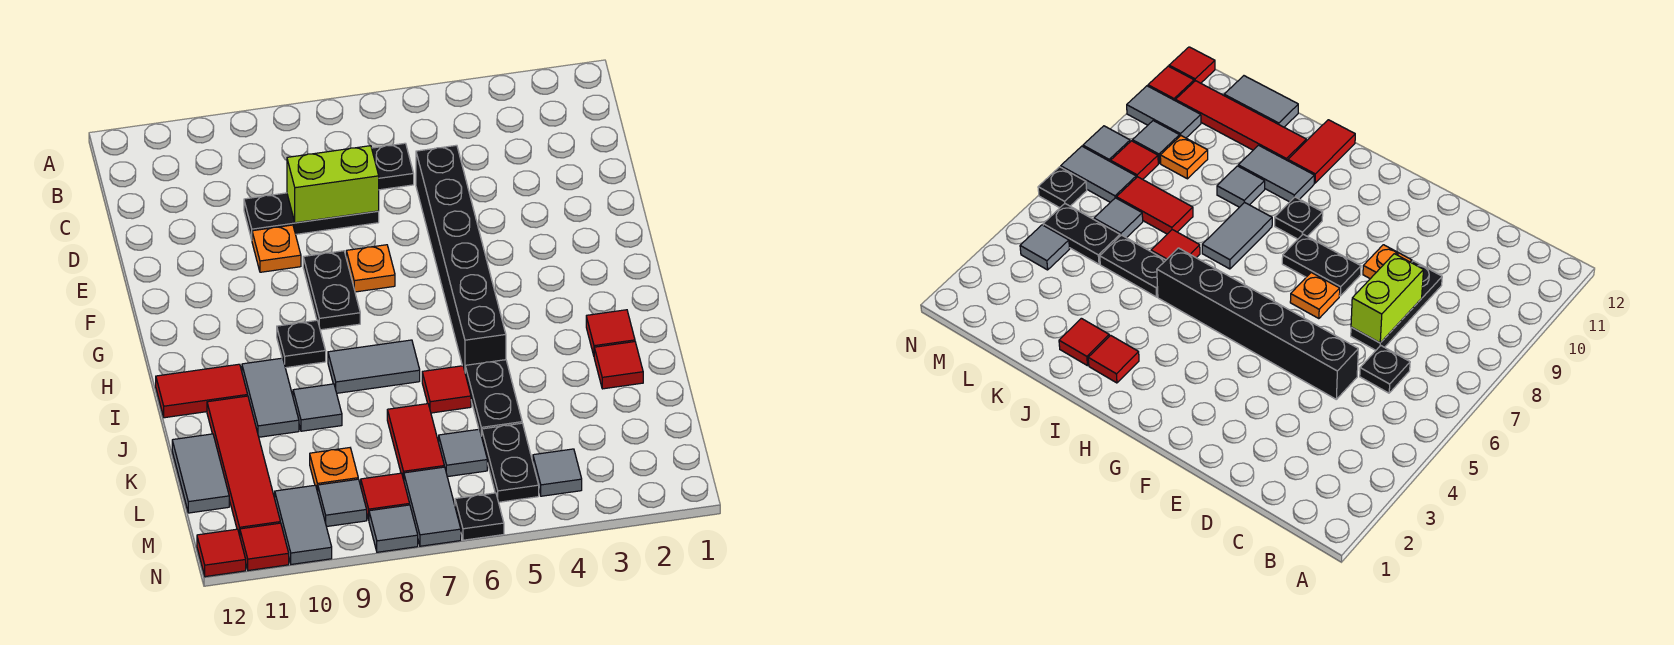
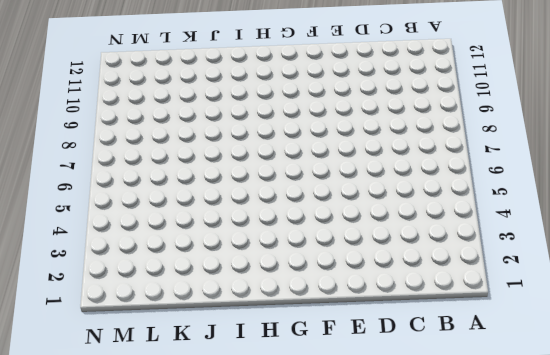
none -> black plate C6 level 1
none -> black brick D5:I5 level 1
none -> black plate D7:D9 level 1
none -> orange plate E9 level 1

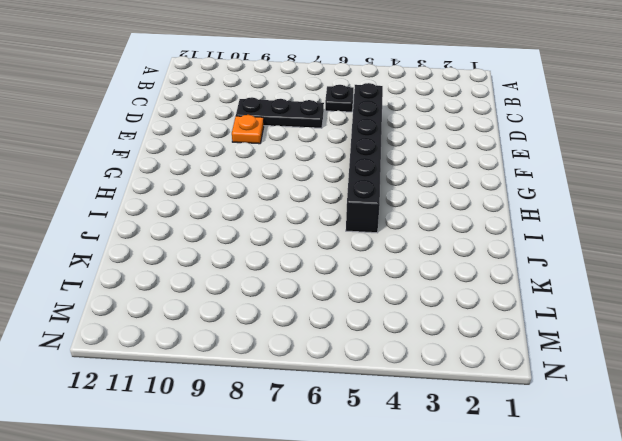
none -> orange plate F7 level 1
none -> black plate F8:G8 level 1
none -> black plate H9 level 1
none -> red tile I2 level 1

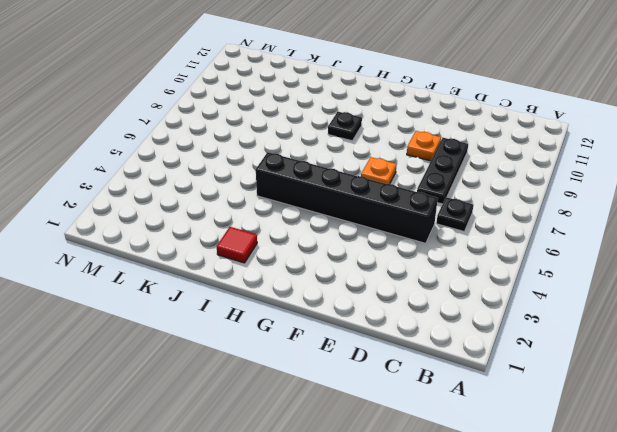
none -> black plate F8:G8 level 1
none -> grey tile I7:I8 level 1
none -> grey tile I10:J10 level 1
none -> red tile I11:I12 level 1

